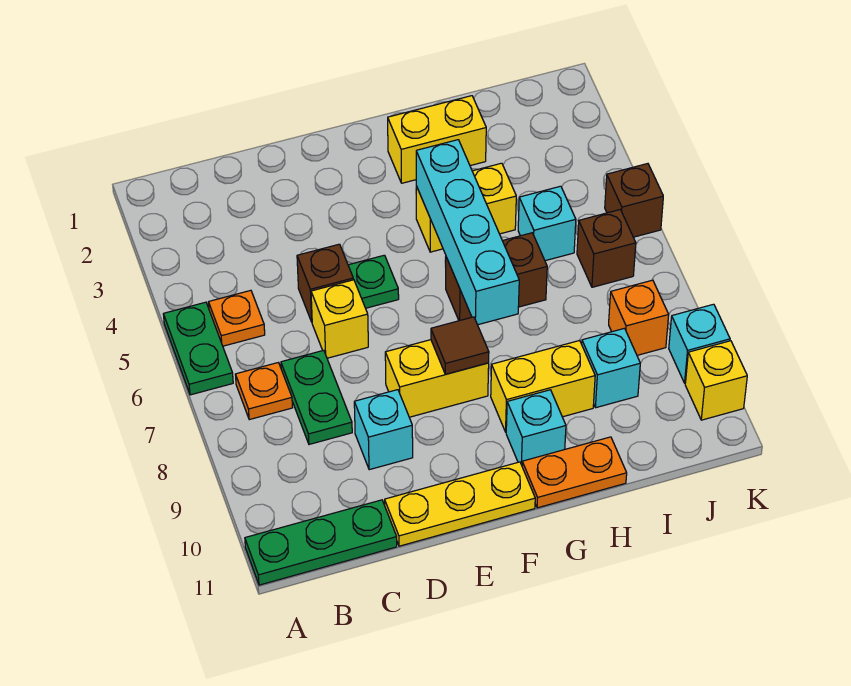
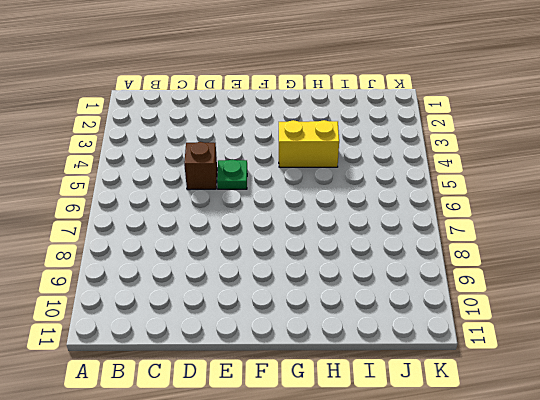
none -> green plate A5:A6 level 1
none -> green plate A11:C11 level 1
none -> orange plate B5 level 1

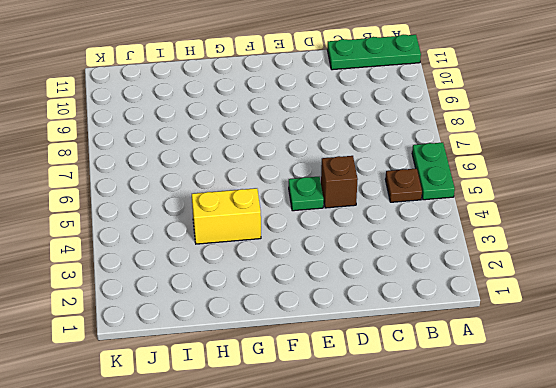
brown plate B5 level 1 -> orange plate B5 level 1
none -> orange plate B7 level 1
none -> green plate C7:C8 level 1
none -> yellow brick D6 level 1

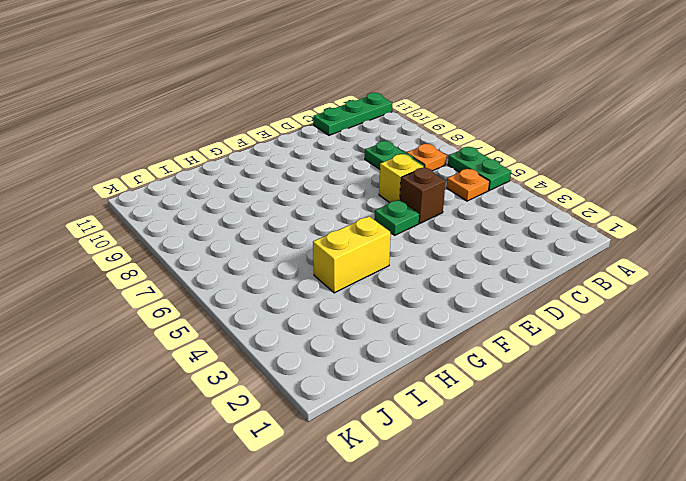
none -> cyan brick D9 level 1
none -> yellow plate D11:F11 level 1
none -> yellow brick E8:F8 level 1

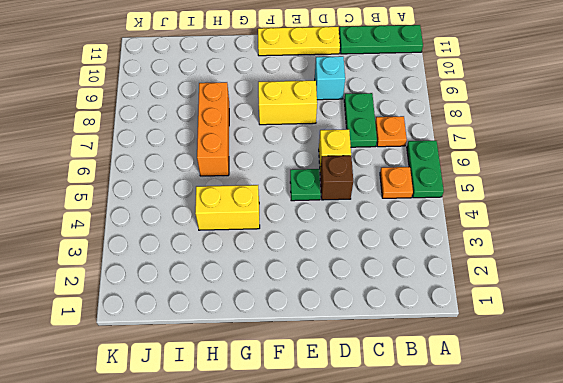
orange brick H6:H8 level 1 -> brown brick G6:H6 level 1
none -> yellow brick G2:H2 level 1
none -> yellow brick G9:H9 level 1
none -> cyan brick G10 level 1

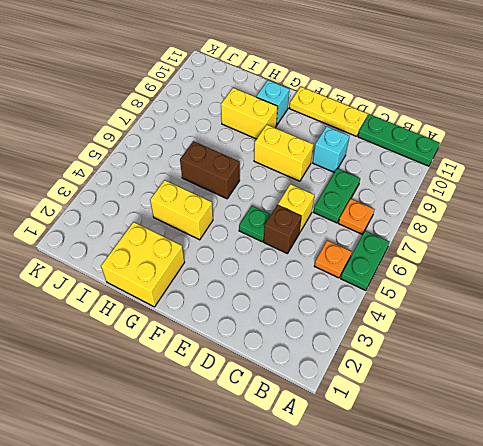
yellow brick G1:H2 level 1 -> yellow brick G2:H2 level 1
none -> orange plate G11:H11 level 1
none -> cyan brick I5 level 1
none -> cyan brick I9 level 1

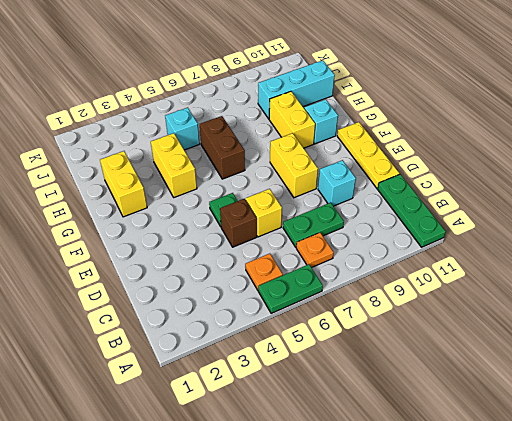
cyan brick I9:I11 level 1 -> cyan brick I9 level 1
none -> orange plate G11:H11 level 1
none -> brown brick J6 level 1
none -> orange brick J8 level 1

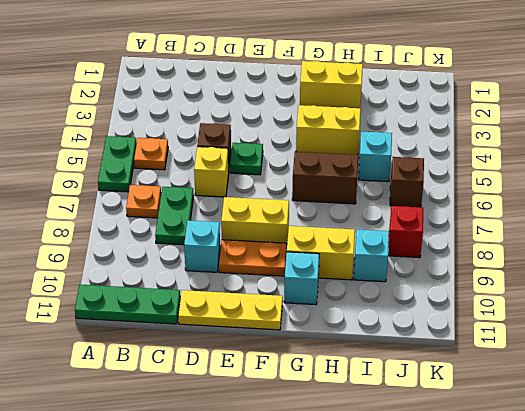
orange plate E9:F9 level 1 -> orange plate G11:H11 level 1
red brick J8 level 1 -> orange brick J8 level 1
none -> brown brick K5 level 1
none -> cyan brick K9 level 1
none -> yellow brick K10 level 1

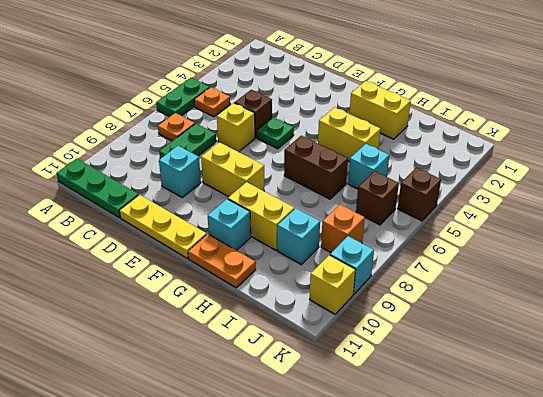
none -> brown tile F8 level 2
none -> cyan brick G4:G7 level 2

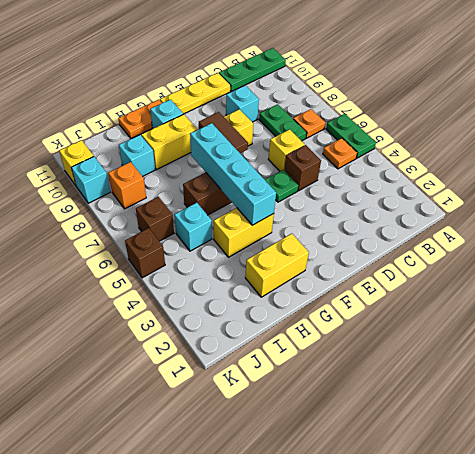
brown tile F7:F8 level 2 -> brown tile F8 level 2

